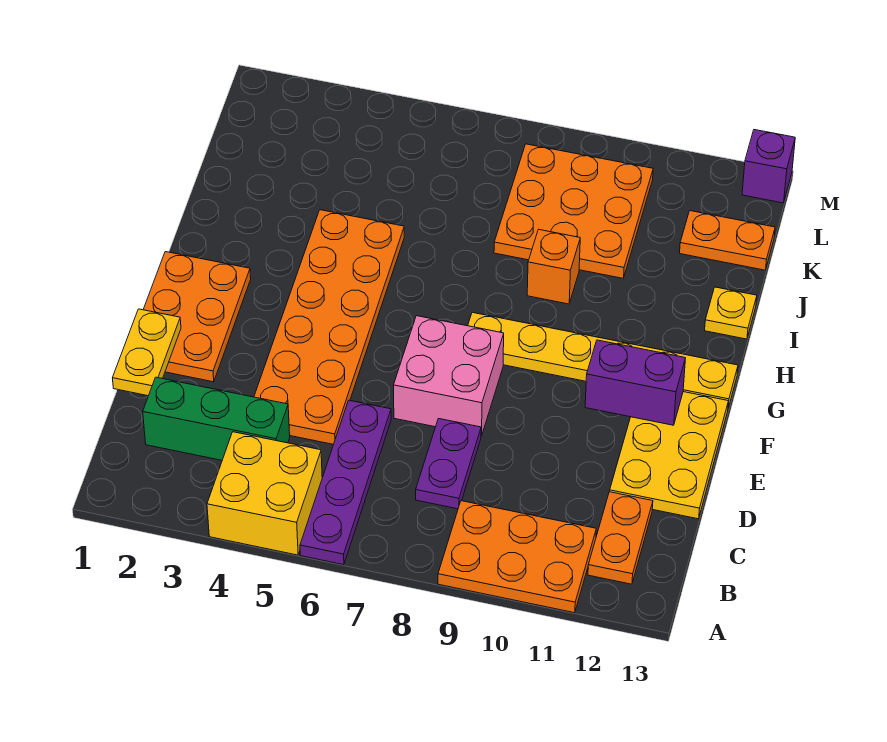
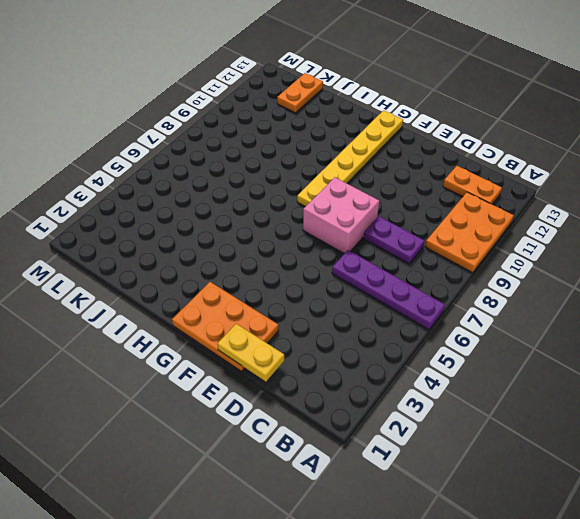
none -> yellow brick A4:B5 level 1
none -> green brick C2:C4 level 1
none -> orange plate D4:I5 level 1

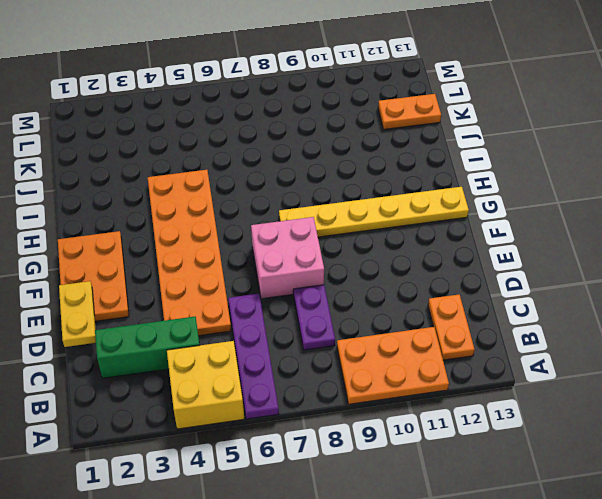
none -> yellow plate D12:F13 level 1
none -> orange brick I9 level 1
none -> yellow plate I13 level 1

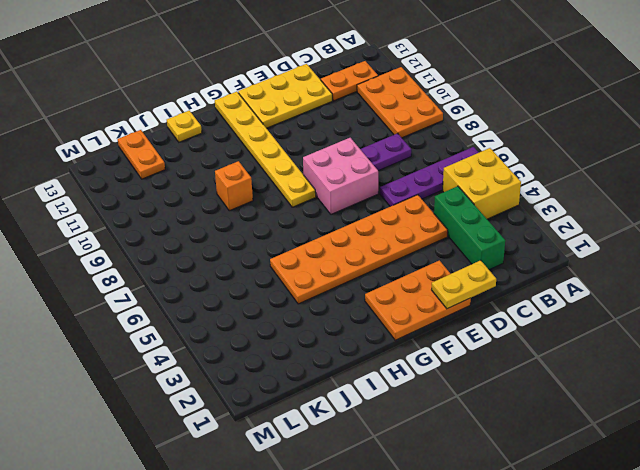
none -> orange plate J8:L10 level 1
none -> purple brick M13 level 1
none -> purple brick F11:F12 level 2

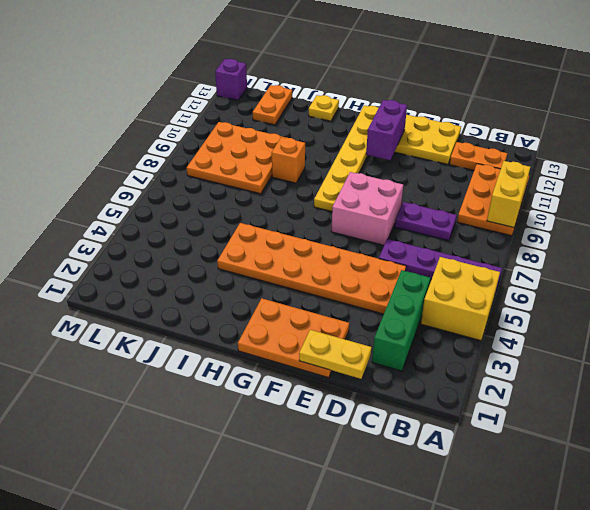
yellow brick A9:A10 level 2 -> none

